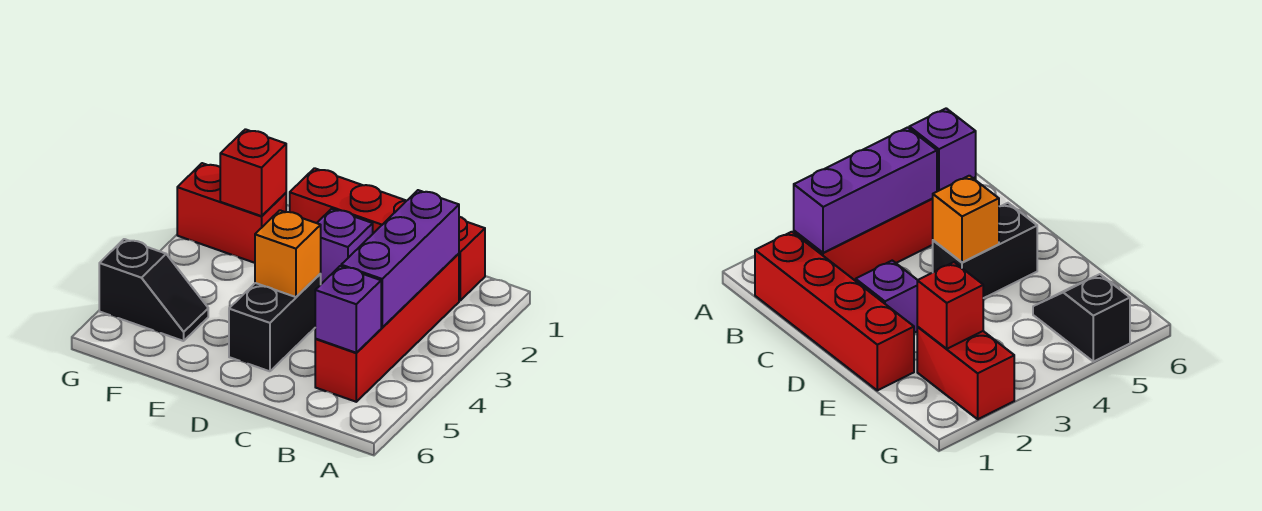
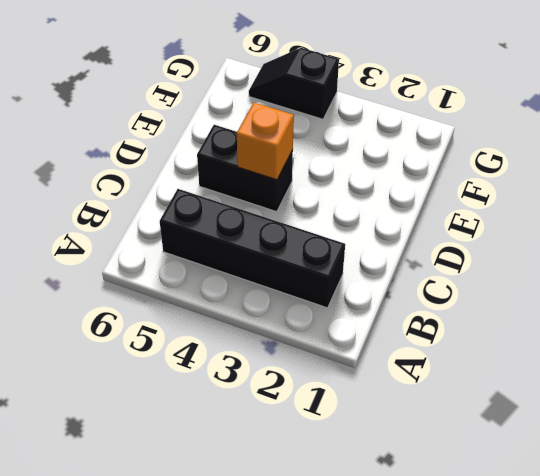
black brick B2:B5 level 1 -> red brick B2:B5 level 1
black slope G4:G5 level 1 top 4 -> black slope F5:G5 level 1 top G
none -> red brick B1:E1 level 1
none -> purple brick D2 level 1

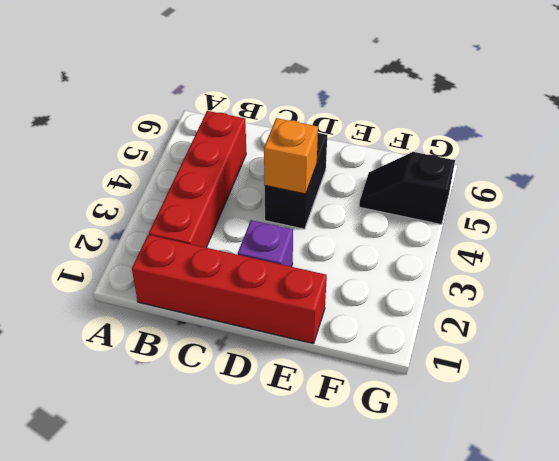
none -> red brick F2:G2 level 1
none -> purple brick B2:B4 level 2

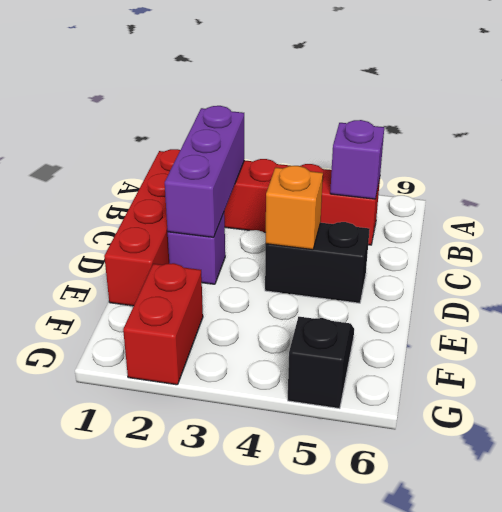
purple brick B2:D2 level 2 -> purple brick B2:B4 level 2
none -> red brick F2 level 2

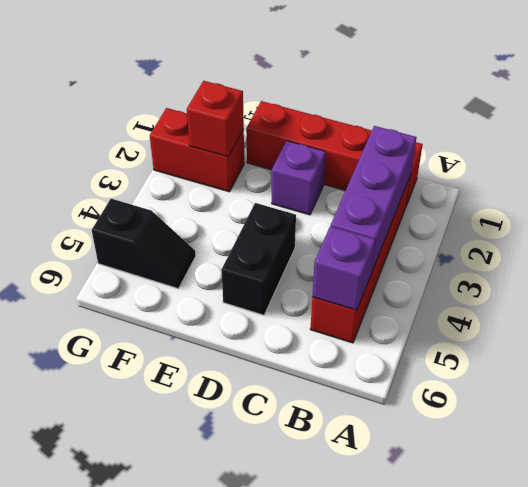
none -> orange brick D4 level 2

